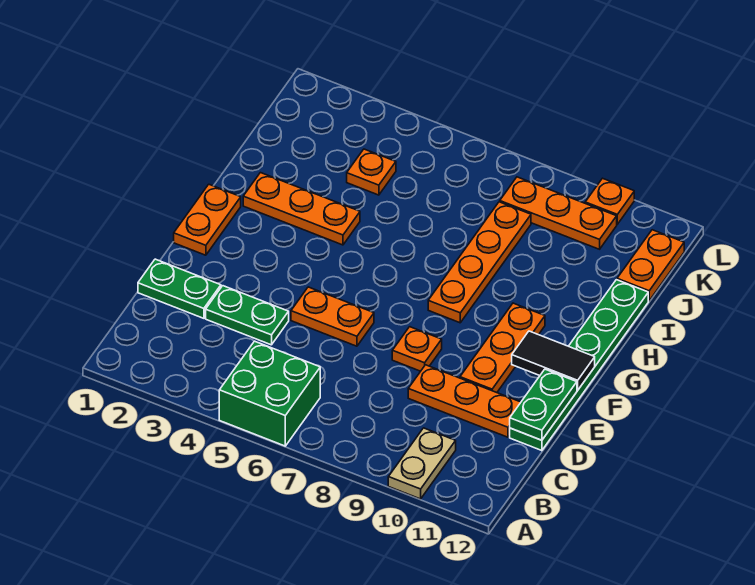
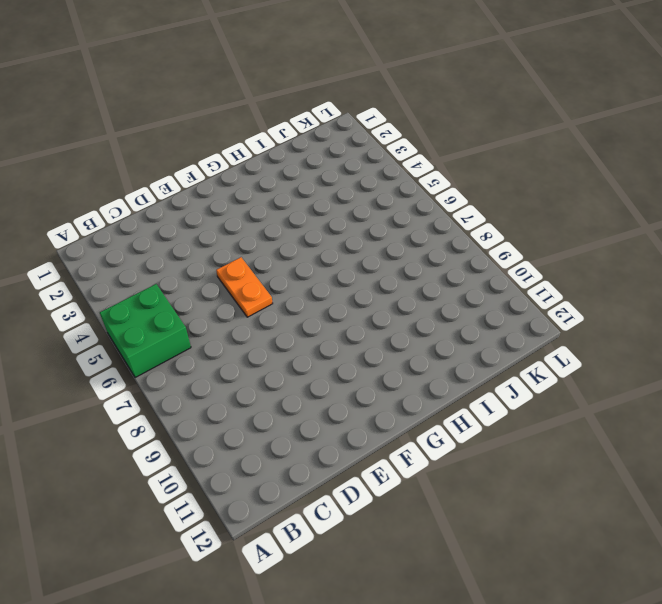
none -> tan plate A10:B10 level 1
none -> green plate D1:D2 level 1
none -> green plate D3:D4 level 1

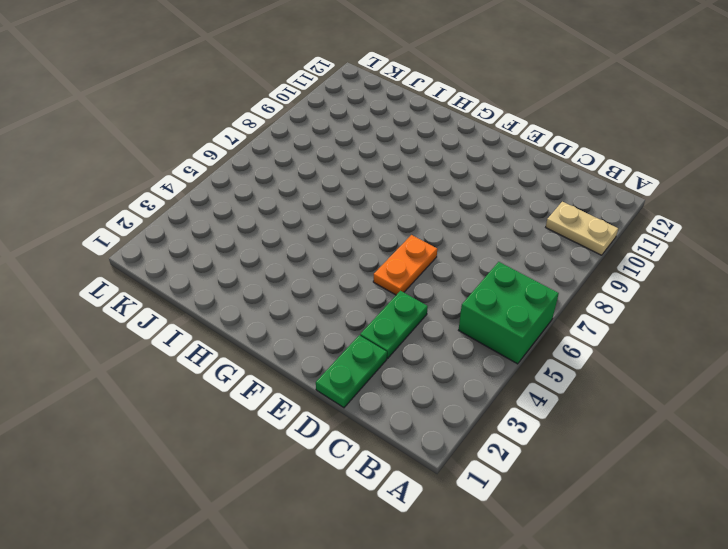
none -> orange plate D9:D11 level 1
none -> green plate D12:I12 level 1
none -> orange plate E8 level 1

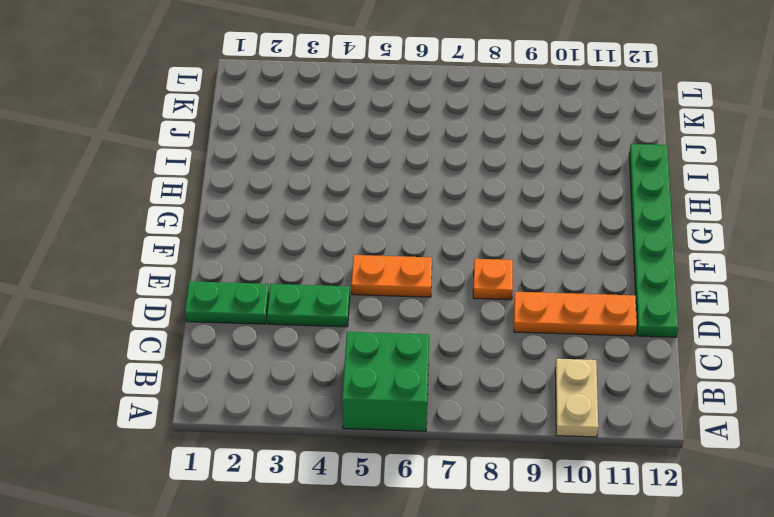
none -> orange plate E10:G10 level 1
none -> orange plate F1:G1 level 1
none -> orange plate G8:J8 level 1

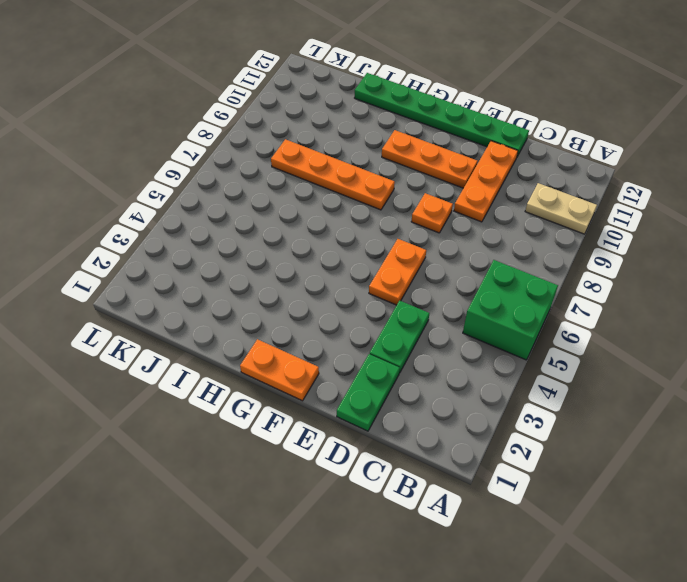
none -> orange plate H2:H4 level 1
none -> orange plate J4 level 1
none -> orange plate J12:K12 level 1

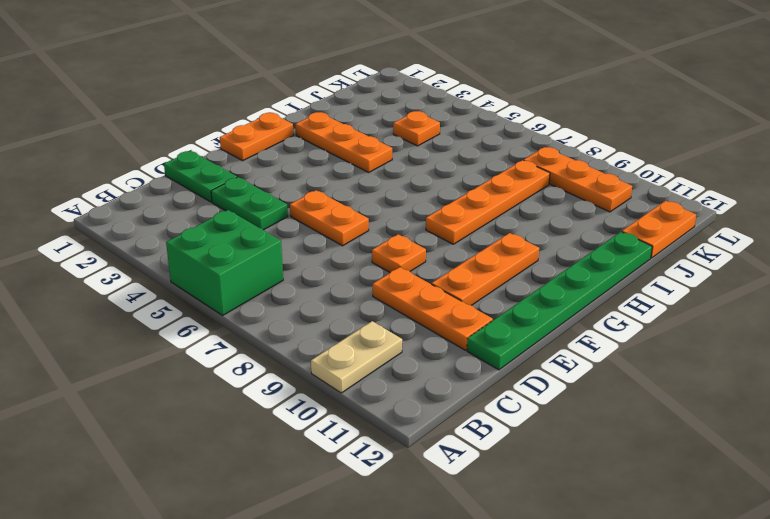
none -> orange plate L10 level 1
none -> green plate D12:E12 level 2
none -> black tile F11:F12 level 2

